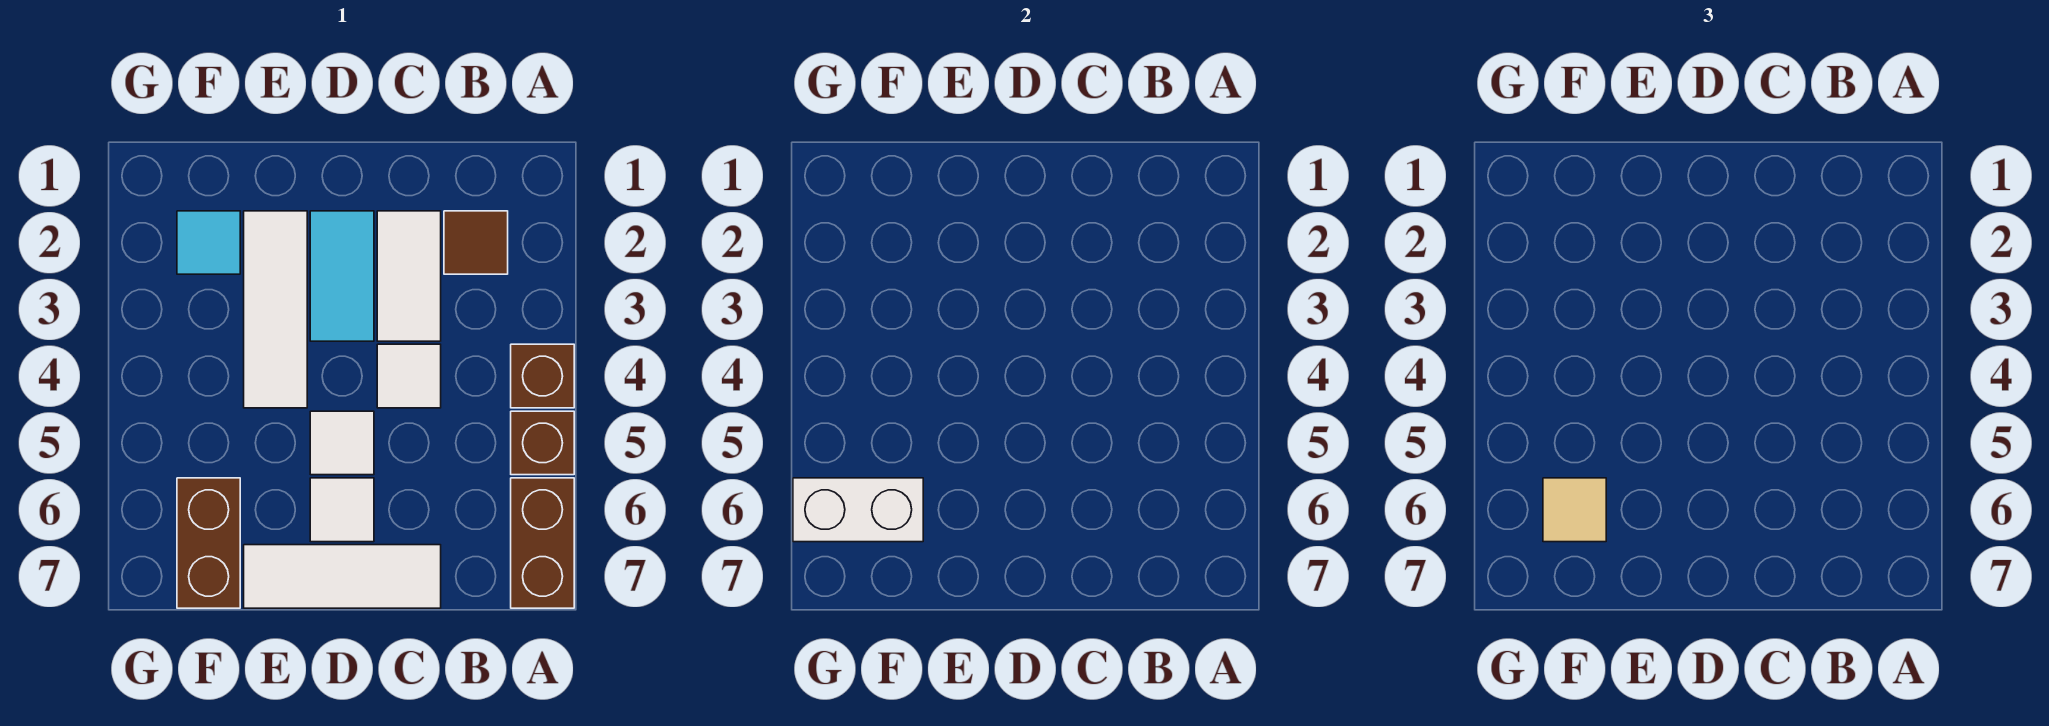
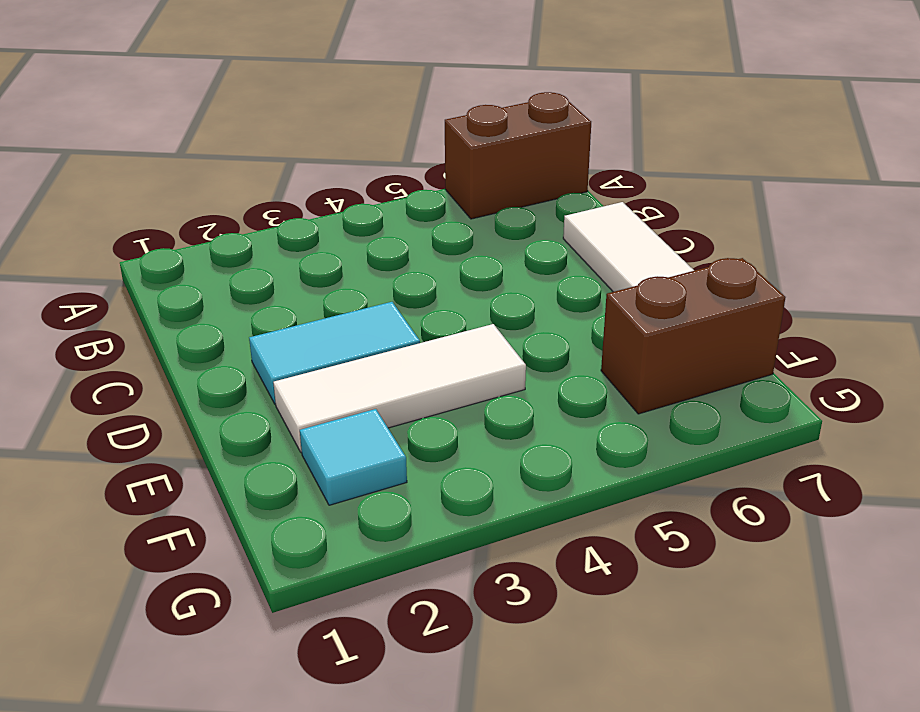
none -> brown brick A4 level 1
none -> brown brick A5 level 1
none -> brown tile B2 level 1

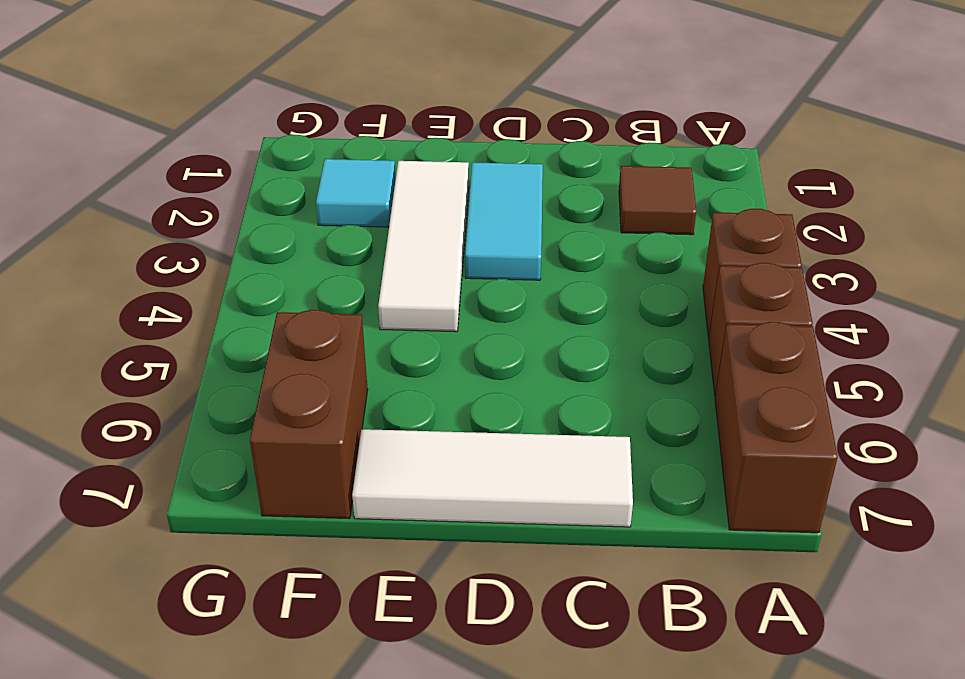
none -> white tile C2:C3 level 1
none -> white tile C4 level 1
none -> white tile D5 level 1

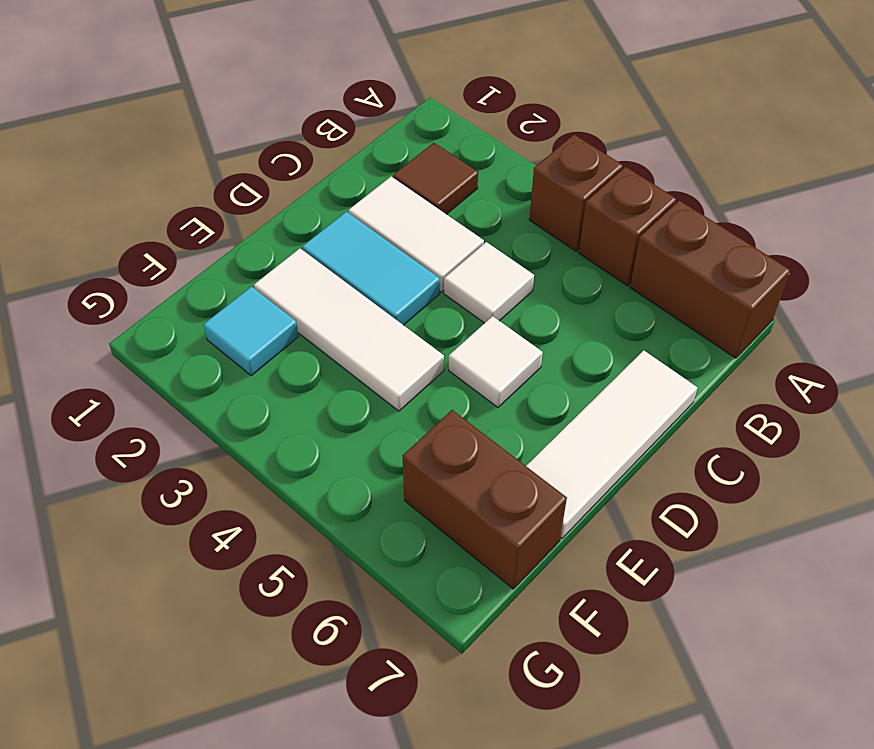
none -> white tile D6 level 1
none -> white brick F6:G6 level 2
none -> tan tile F6 level 3

